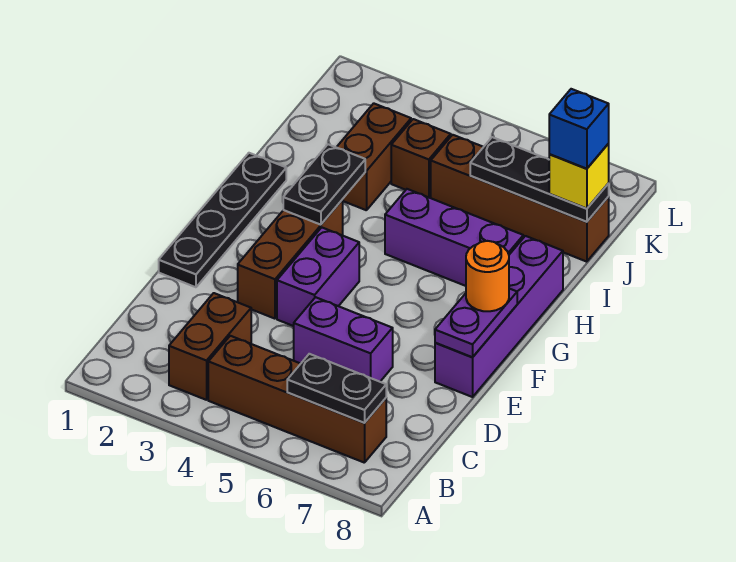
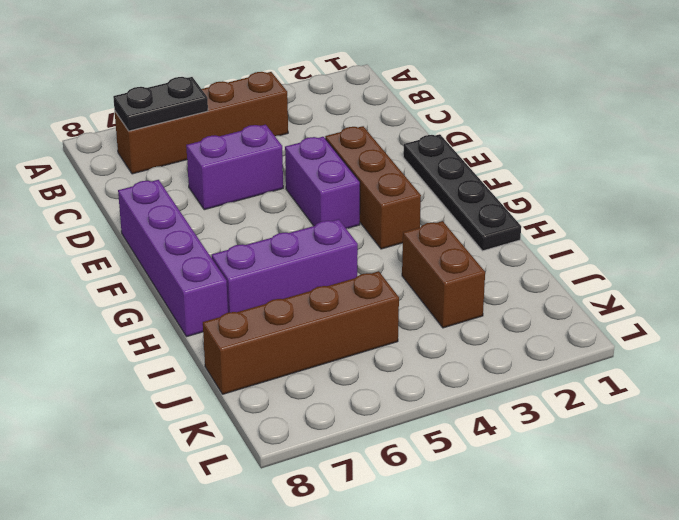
none -> brown brick B3:C3 level 1
none -> brown brick J4 level 1
none -> purple plate E8:F8 level 2

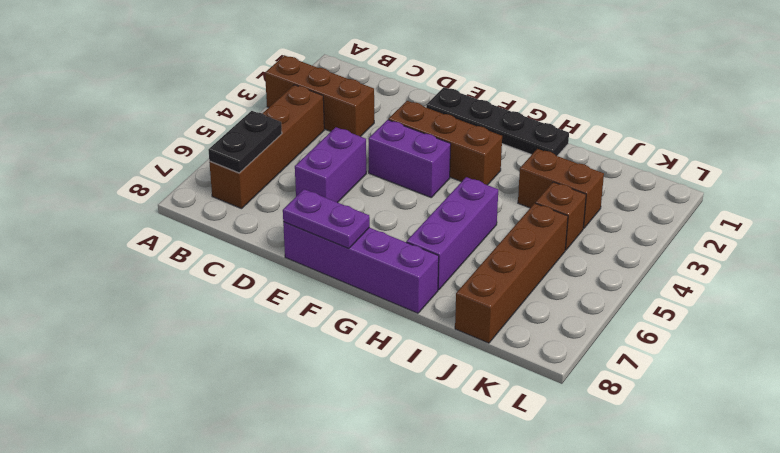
brown brick A3:C3 level 1 -> brown brick B3:C3 level 1
none -> black plate G3:H3 level 2
none -> black plate J6:J8 level 2
none -> orange round brick F8 level 3

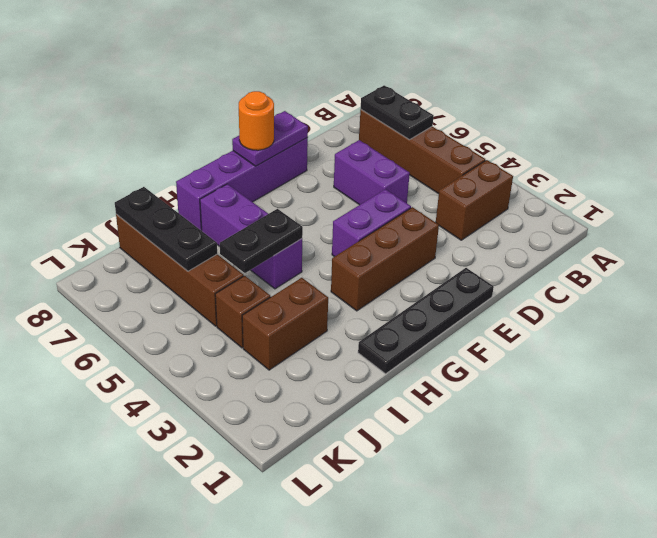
black plate H5:I5 level 2 -> black plate G3:H3 level 2
none -> yellow brick J8 level 3
none -> blue brick J8 level 4

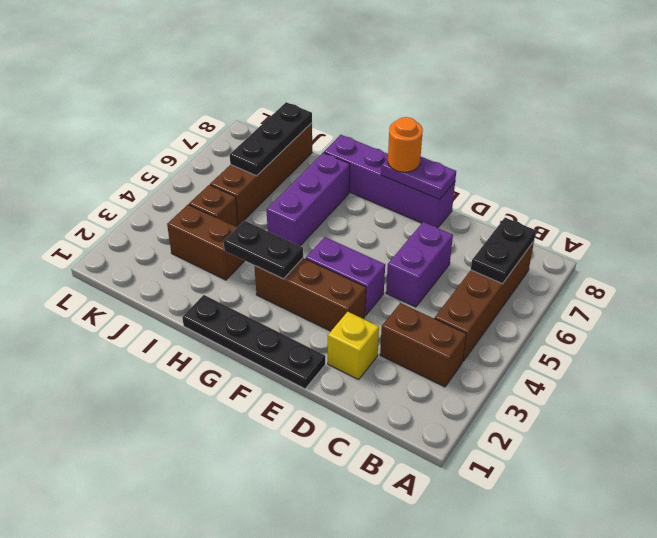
yellow brick D2 level 1 -> yellow brick J8 level 3
none -> blue brick J8 level 4

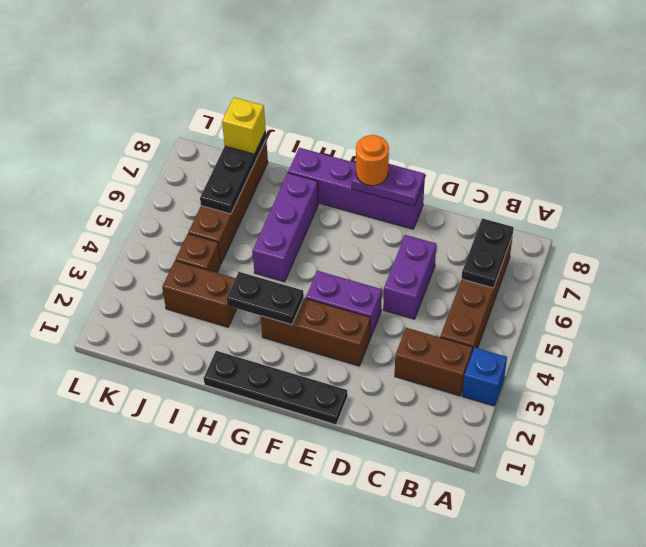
blue brick A3 level 1 -> blue brick J8 level 4

